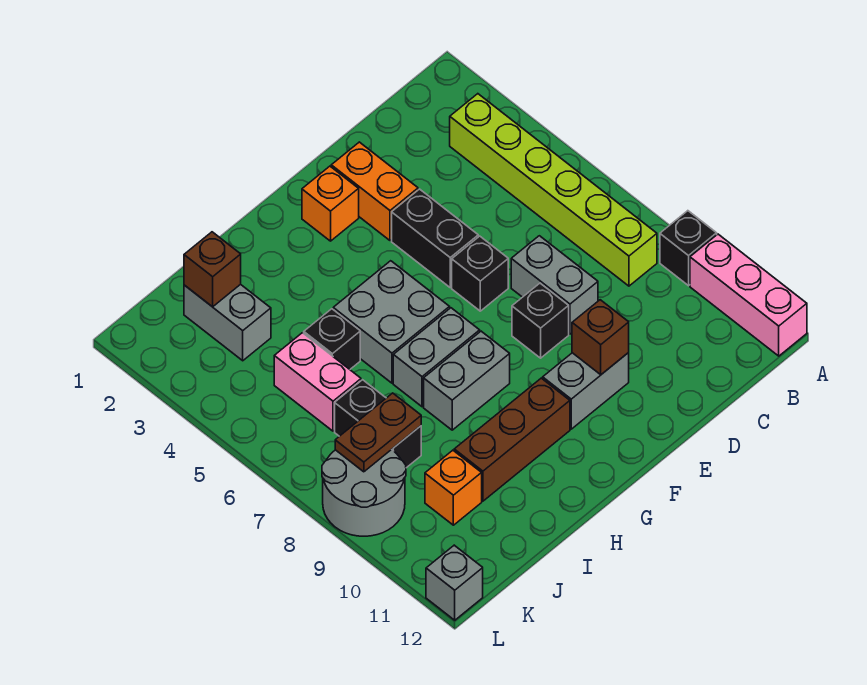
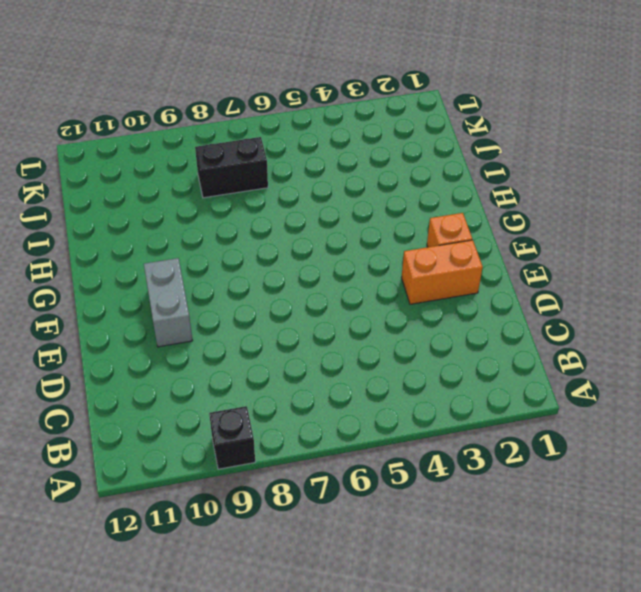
none -> pink brick A10:A12 level 1
none -> lime brick B3:B8 level 1
none -> grey brick D7:D8 level 1

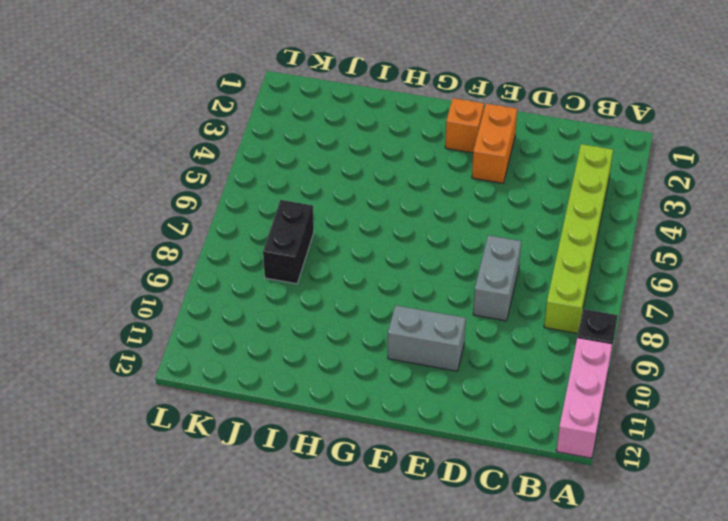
none -> black brick E4:E5 level 1
none -> black brick E6 level 1
none -> black brick E8 level 1

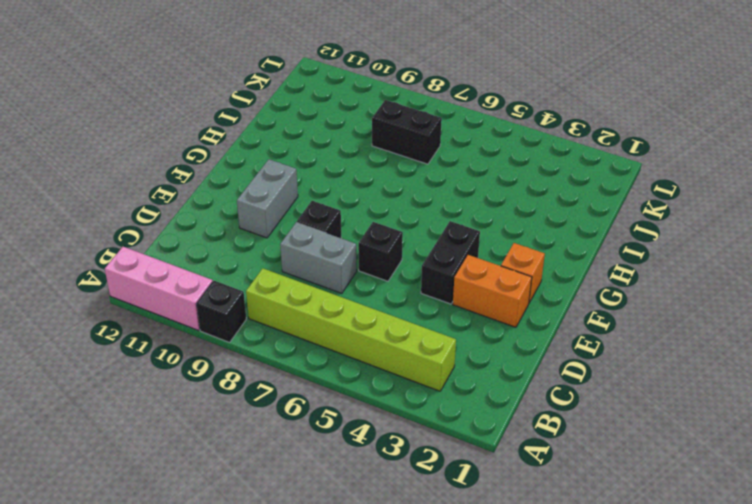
black brick E4:F4 level 1 -> black brick E4:E5 level 1
none -> grey brick G5:H6 level 1
none -> grey brick G7:H7 level 1
none -> grey brick G8:H8 level 1

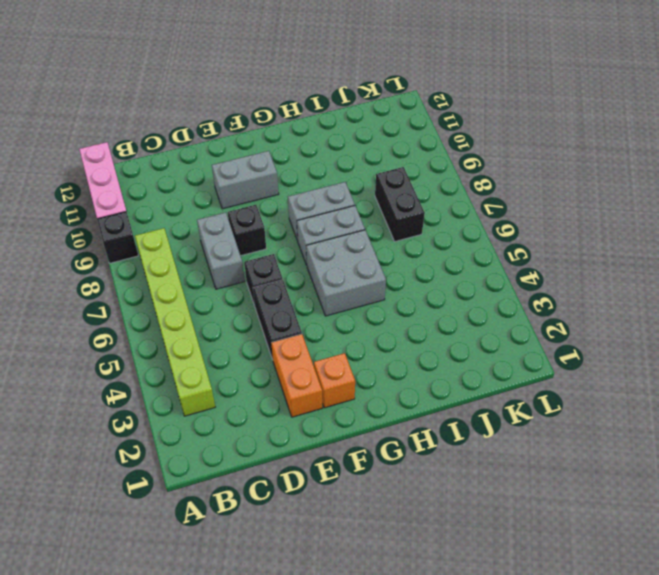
none -> brown brick G10:I10 level 1
none -> black brick I5 level 1
none -> grey brick J2:J3 level 1

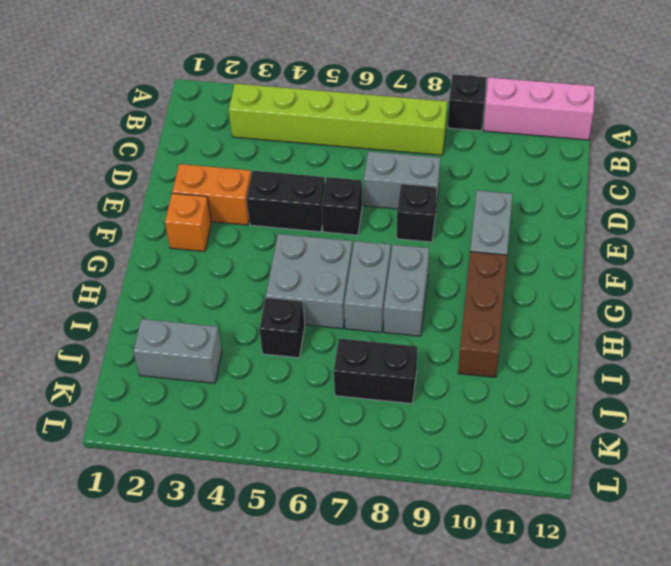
none -> pink brick J5:J6 level 1
none -> orange brick J10 level 1
none -> grey round brick K8:L9 level 1

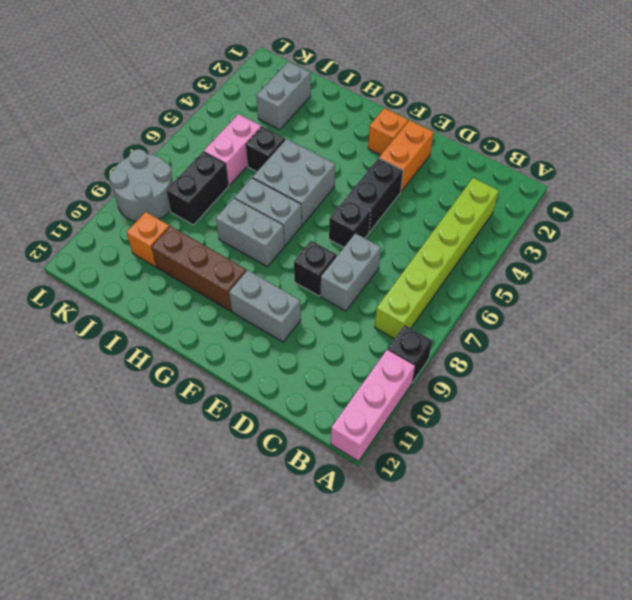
none -> grey brick L12 level 1
none -> brown brick E10 level 2
none -> brown brick J2 level 2

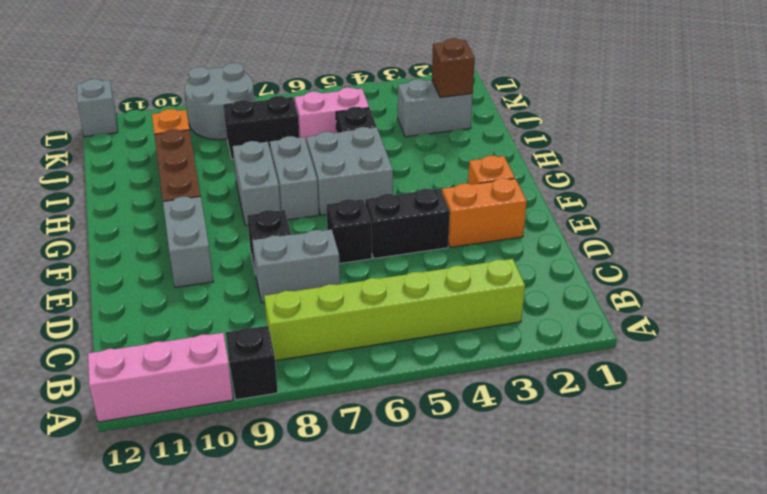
none -> brown brick E10 level 2
none -> brown plate J8:K8 level 2

